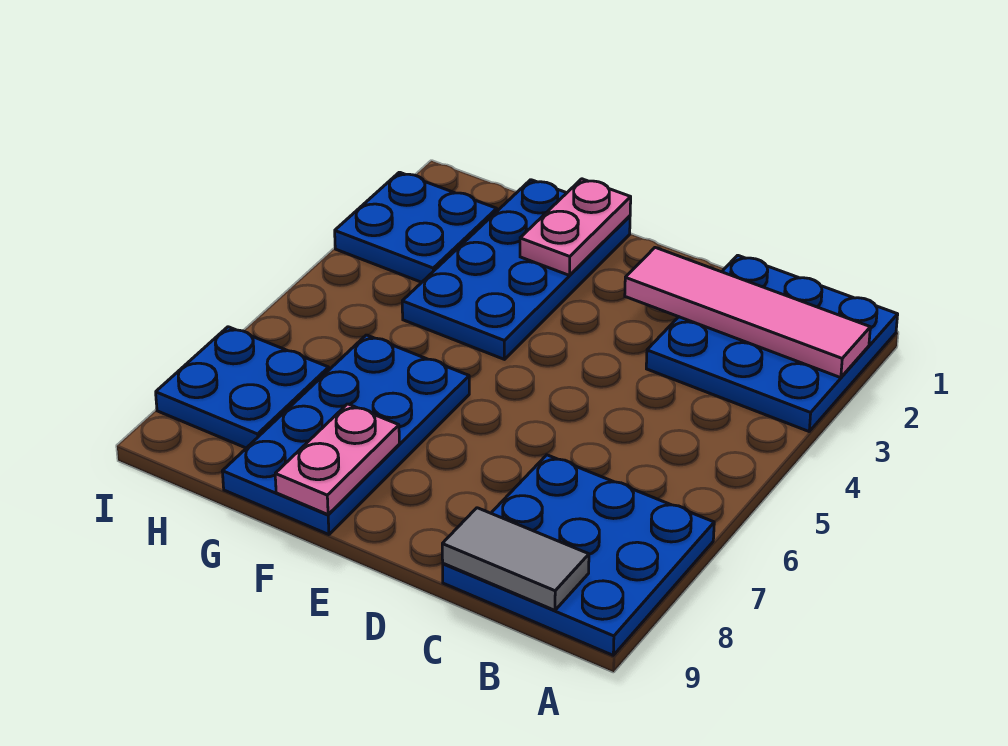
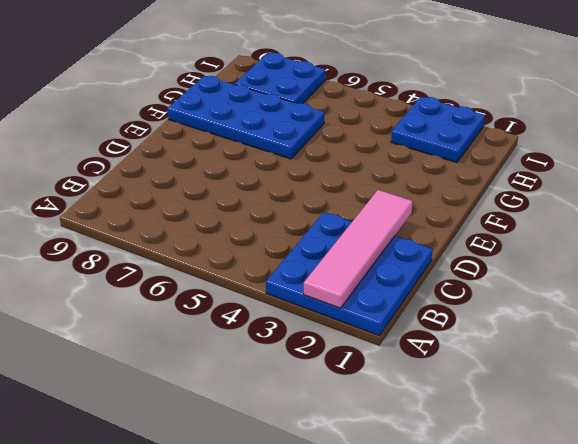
none -> blue plate A7:C9 level 1
none -> blue plate F1:G4 level 1

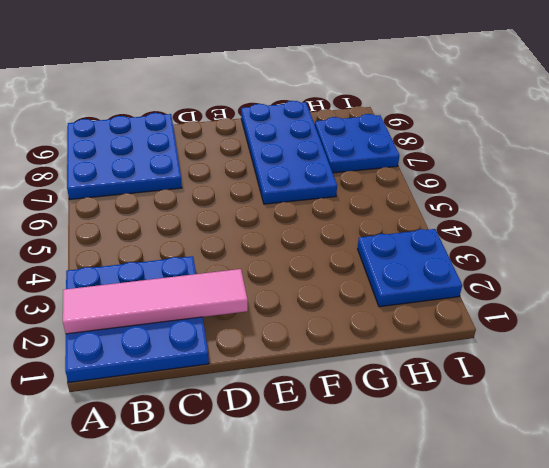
none -> blue plate F1:G4 level 1
none -> grey tile B9:C9 level 2

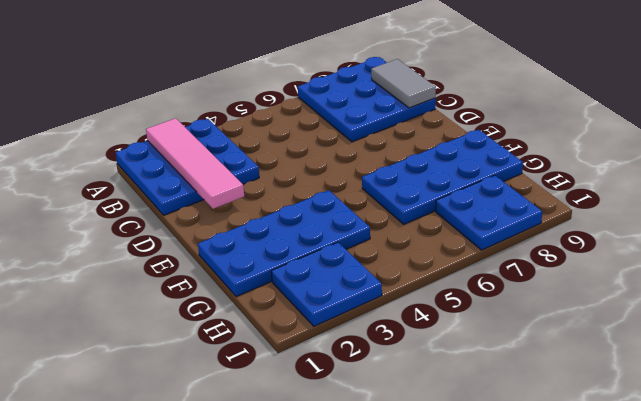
none -> pink plate F1:F2 level 2
none -> pink plate F8:F9 level 2

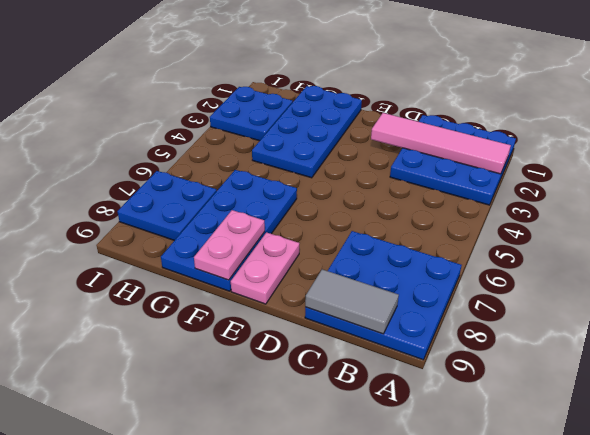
pink plate E8:E9 level 1 -> pink plate F1:F2 level 2

